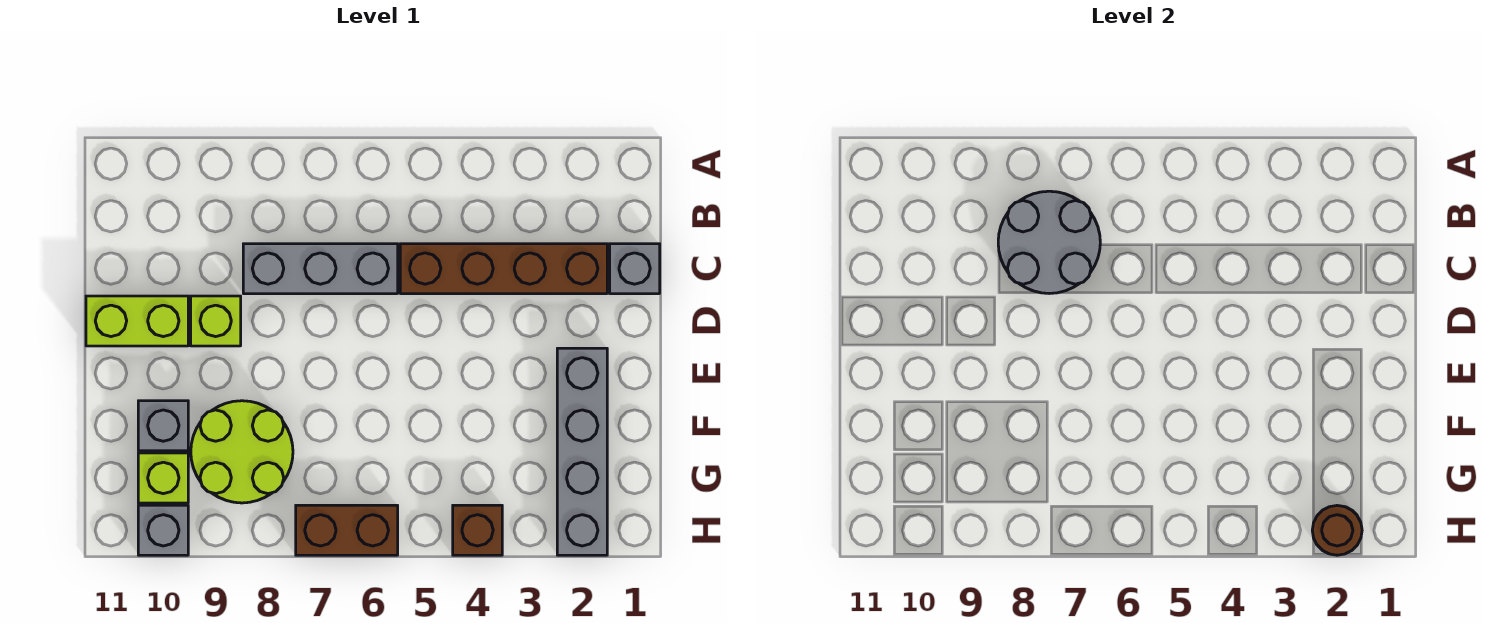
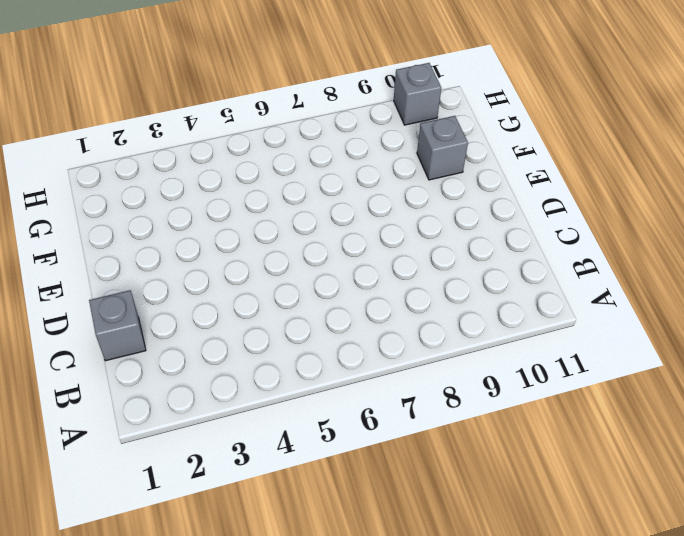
none -> brown brick C2:C5 level 1
none -> grey brick C6:C8 level 1
none -> lime brick D9 level 1

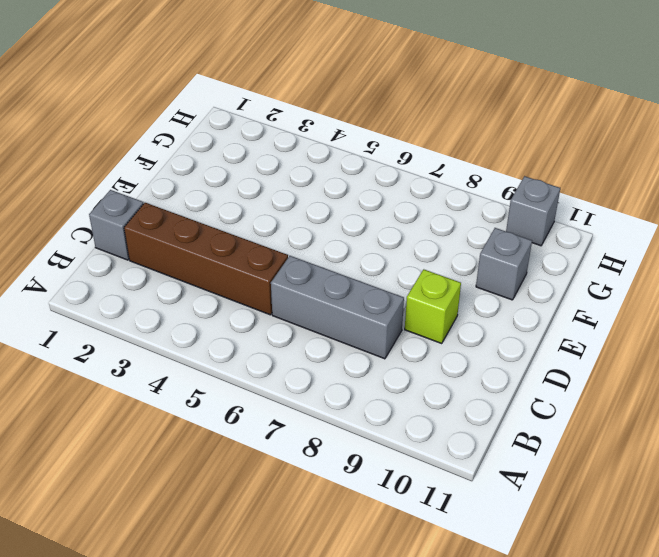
none -> lime brick D10:D11 level 1
none -> grey brick E2:H2 level 1
none -> lime round brick F8:G9 level 1

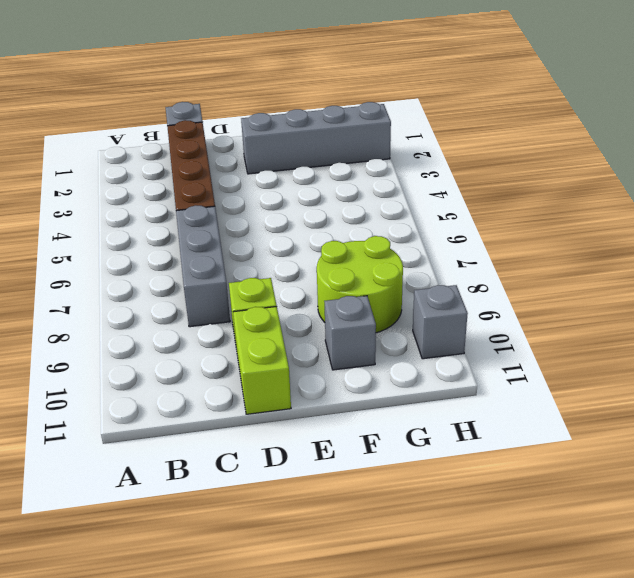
none -> lime brick G10 level 1
none -> brown brick H4 level 1
none -> brown brick H6:H7 level 1

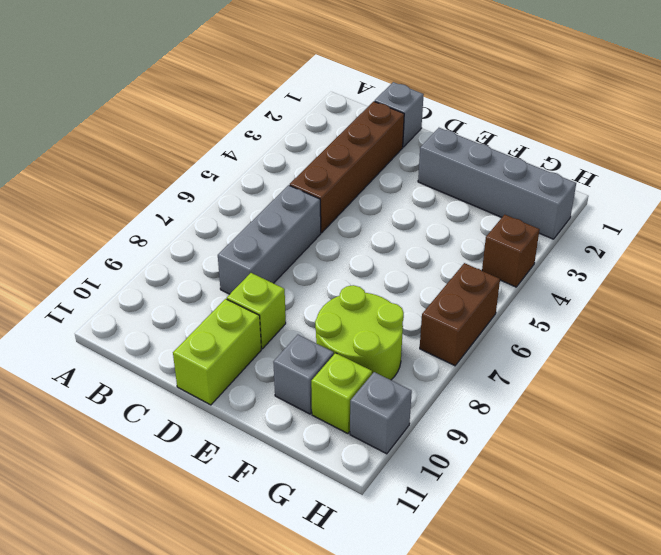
none -> grey round brick B7:C8 level 2
none -> brown round brick H2 level 2

